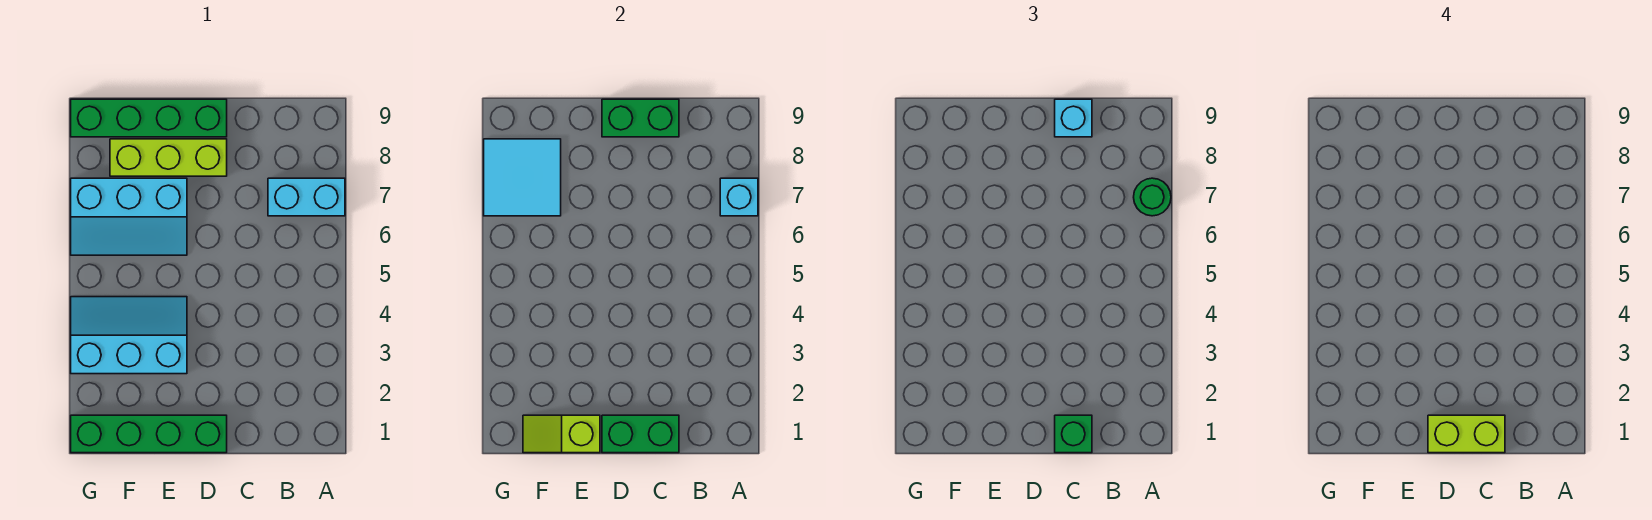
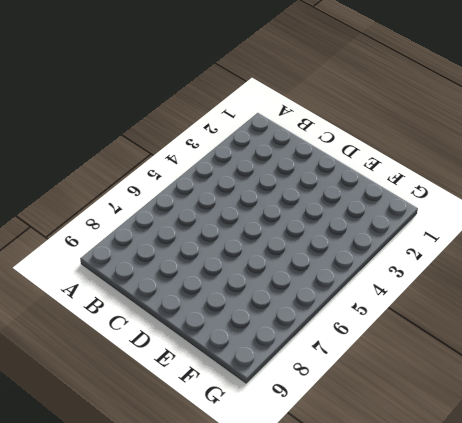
none -> cyan brick A7:B7 level 1
none -> green brick D1:G1 level 1
none -> lime brick D8:F8 level 1

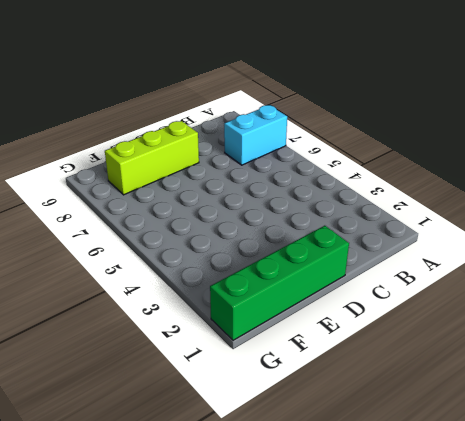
none -> green brick D9:G9 level 1
none -> cyan slope E3:G4 level 1 top 3
none -> cyan slope E6:G7 level 1 top 7

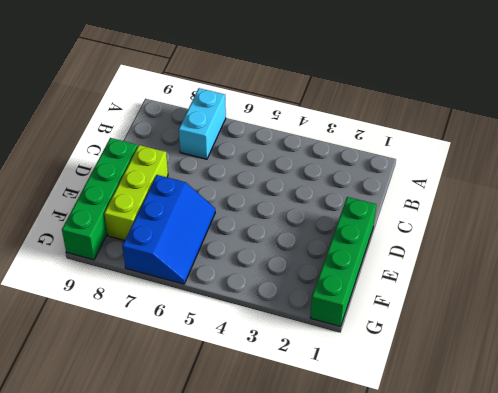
blue slope E6:G7 level 1 top 7 -> cyan slope E6:G7 level 1 top 7
none -> cyan slope E3:G4 level 1 top 3
none -> cyan brick A7 level 2
none -> green brick C1:D1 level 2

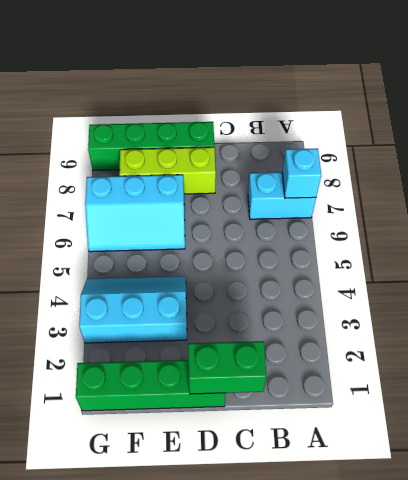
none -> green brick C9:D9 level 2
none -> lime slope E1:F1 level 2 top E
none -> cyan tile F7:G8 level 2

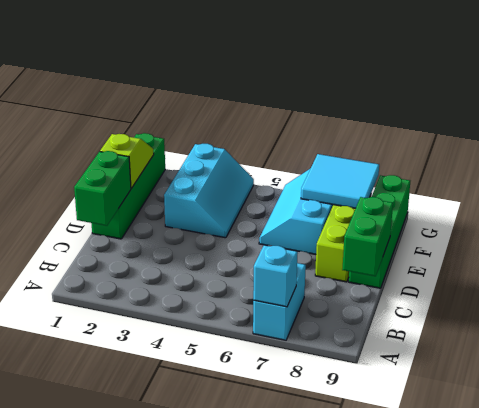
none -> green round brick A7 level 3
none -> green brick C1 level 3
none -> cyan brick C9 level 3

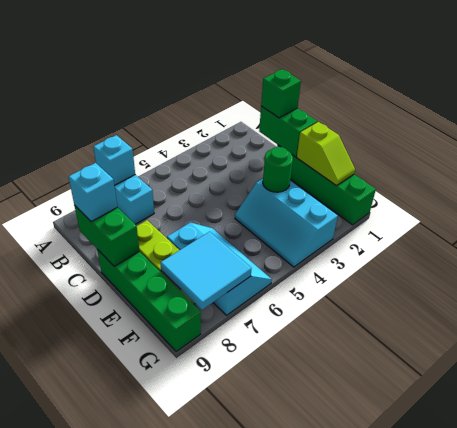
green round brick E3 level 2 -> green round brick A7 level 3
none -> lime brick C1:D1 level 4

